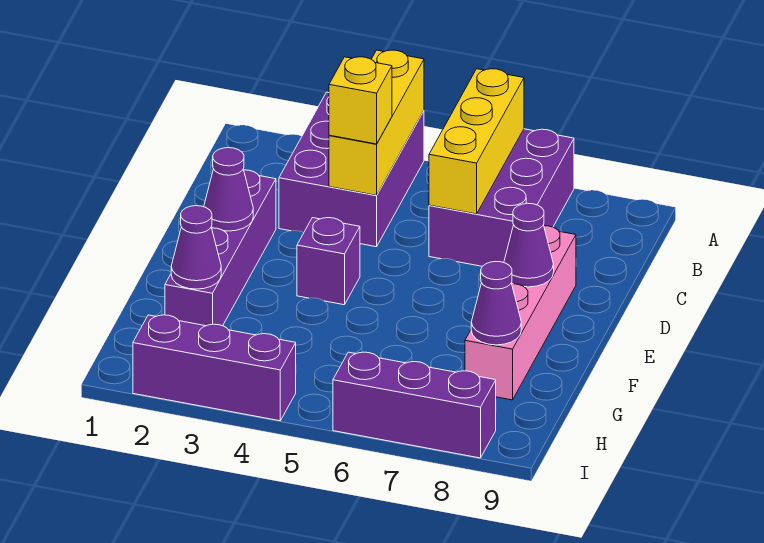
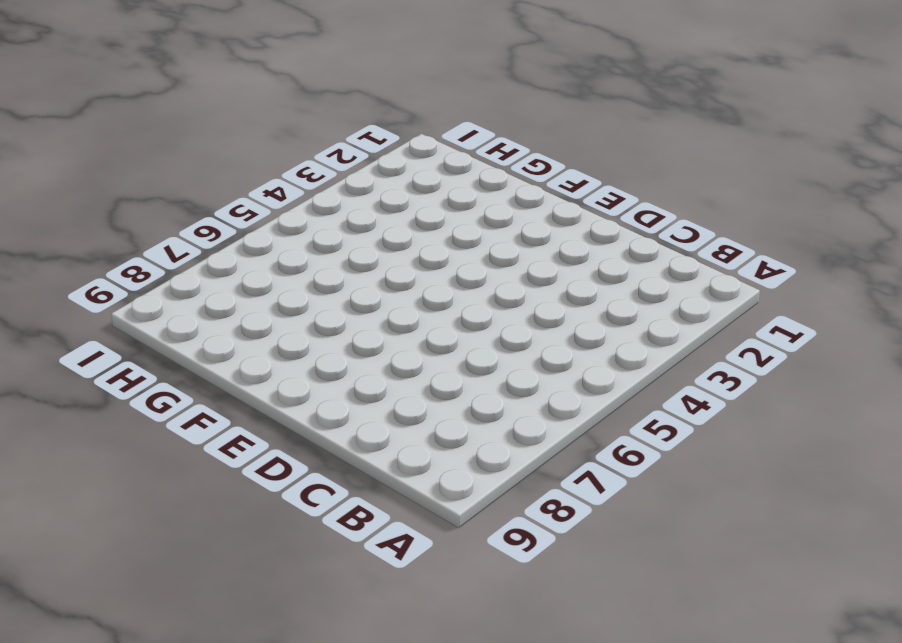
none -> purple brick A3:C4 level 1
none -> purple brick A6:C7 level 1
none -> purple brick D2:G2 level 1

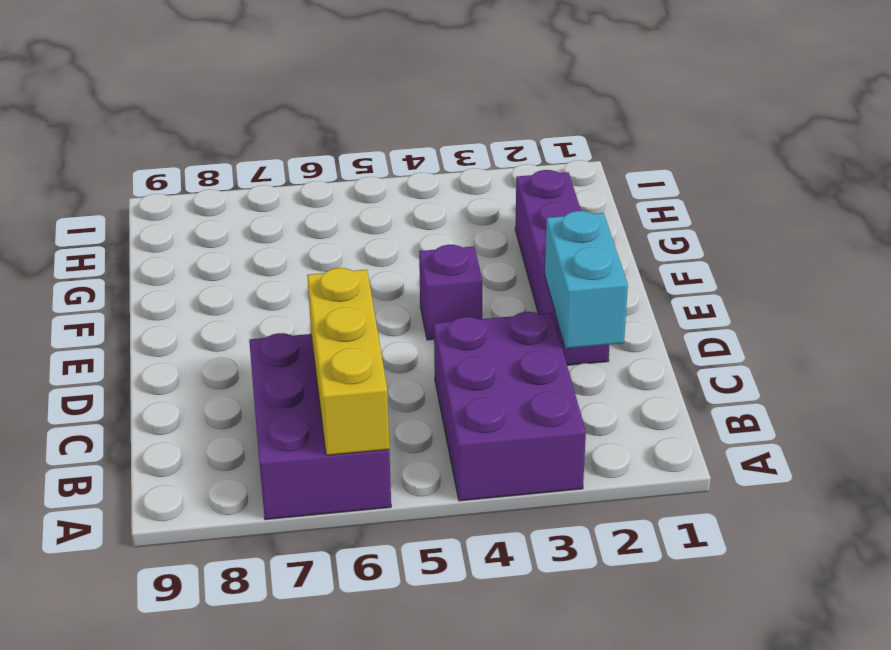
cyan brick C2:D2 level 2 -> none
none -> pink brick D8:G8 level 1
none -> purple brick I2:I4 level 1
none -> purple brick I6:I8 level 1

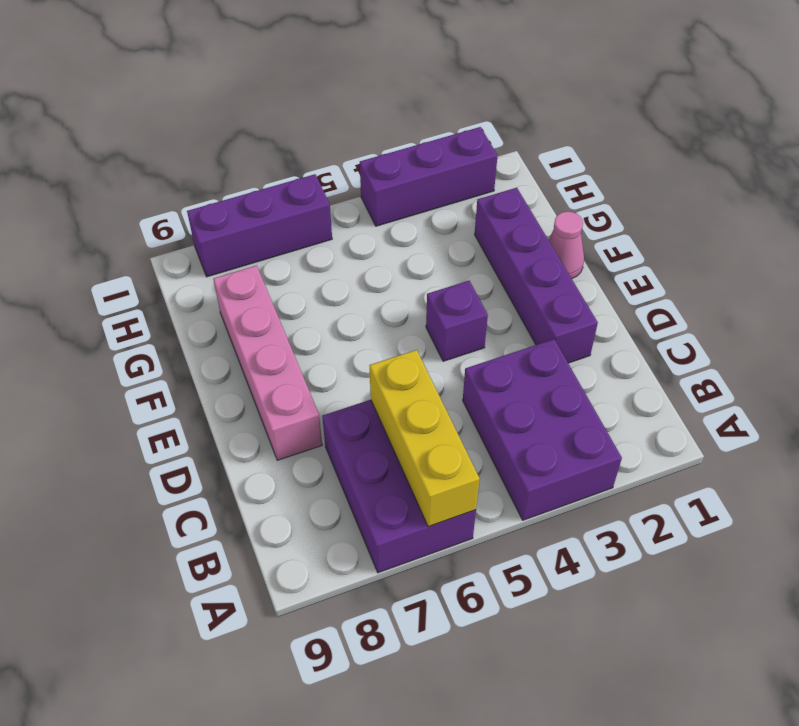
pink cone F1 level 1 -> none
none -> yellow brick A4:C4 level 2
none -> purple cone E2 level 2
none -> purple cone E8 level 2

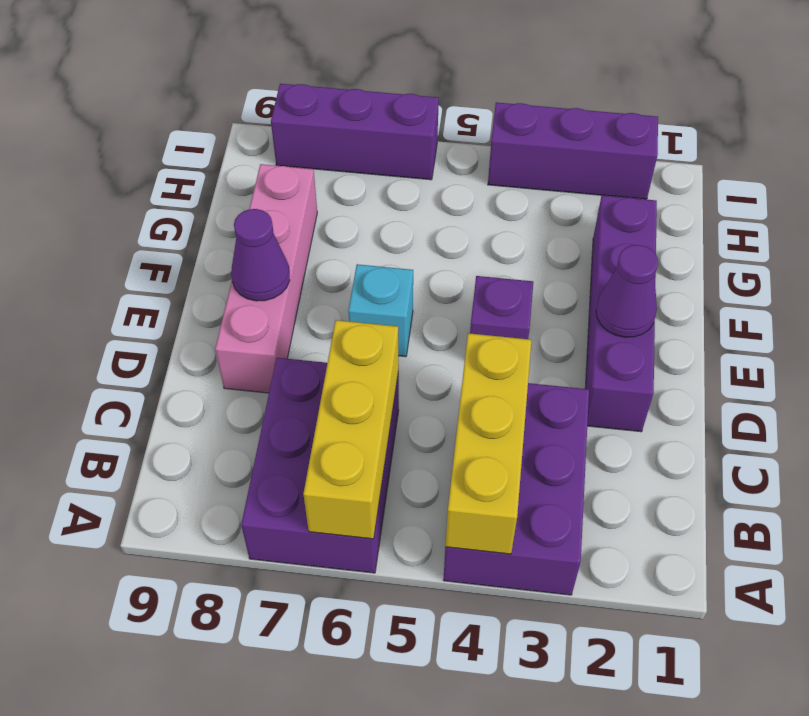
cyan brick E6 level 1 -> none
none -> purple cone G2 level 2
none -> purple cone G8 level 2
none -> yellow brick C4 level 3

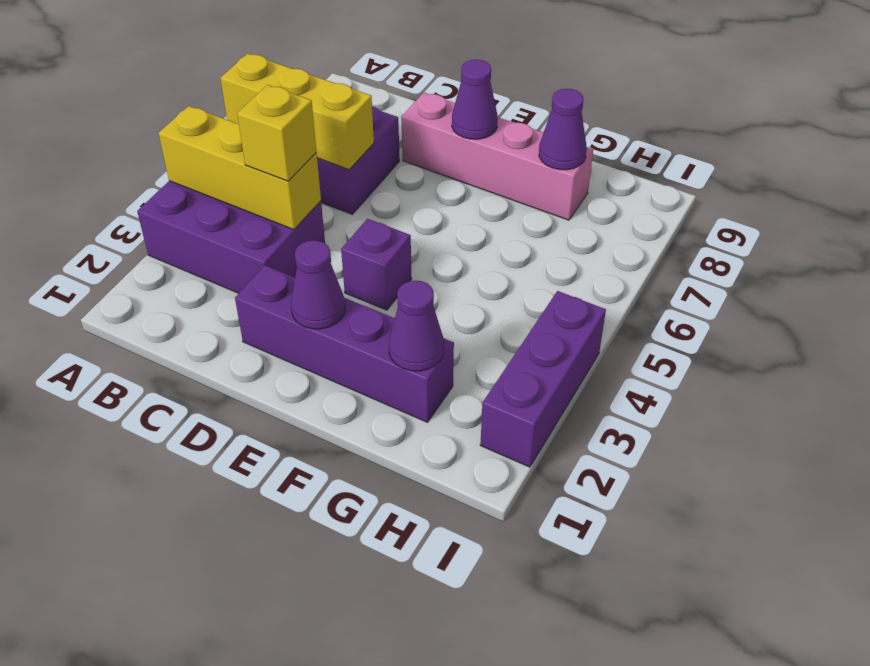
none -> purple brick I6:I8 level 1

